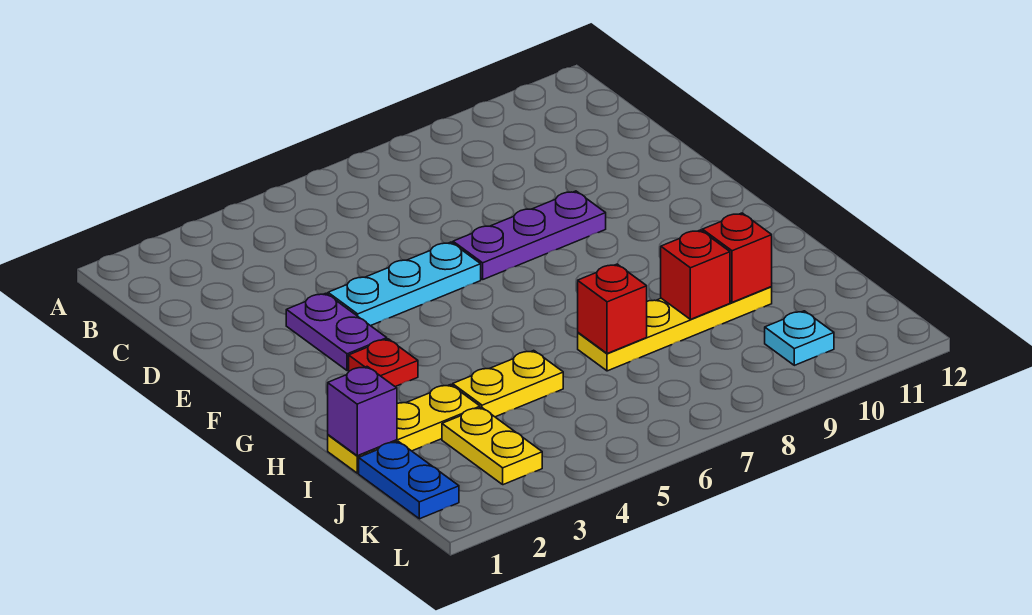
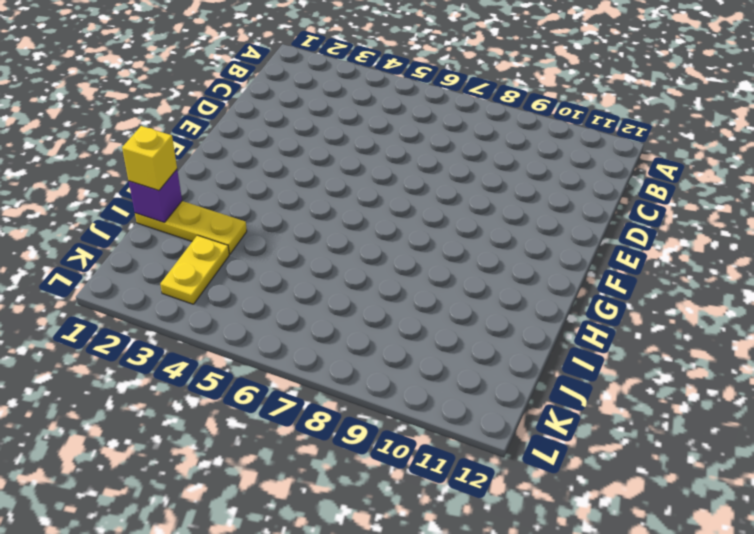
yellow brick I1 level 3 -> none
none -> purple plate E3:F3 level 1
none -> cyan plate E4:E6 level 1
none -> purple plate E7:E9 level 1

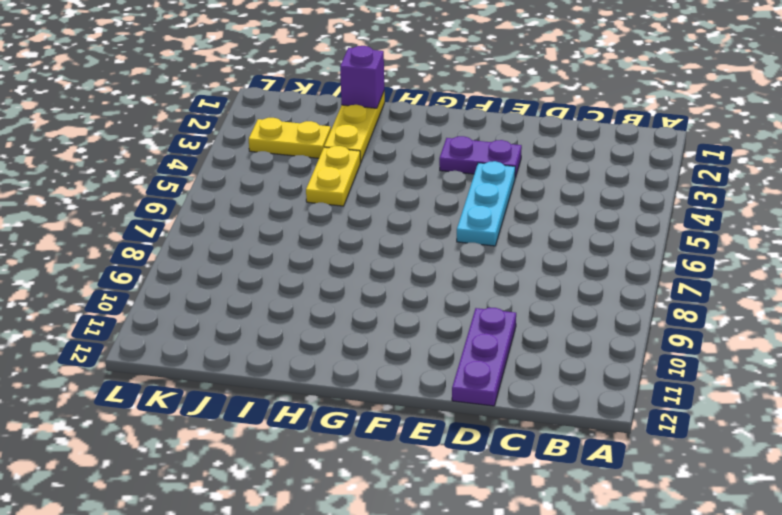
purple plate D10:D12 level 1 -> purple plate E7:E9 level 1
none -> red plate G3 level 1
none -> yellow plate I7:I10 level 1
none -> blue plate J1:K1 level 1

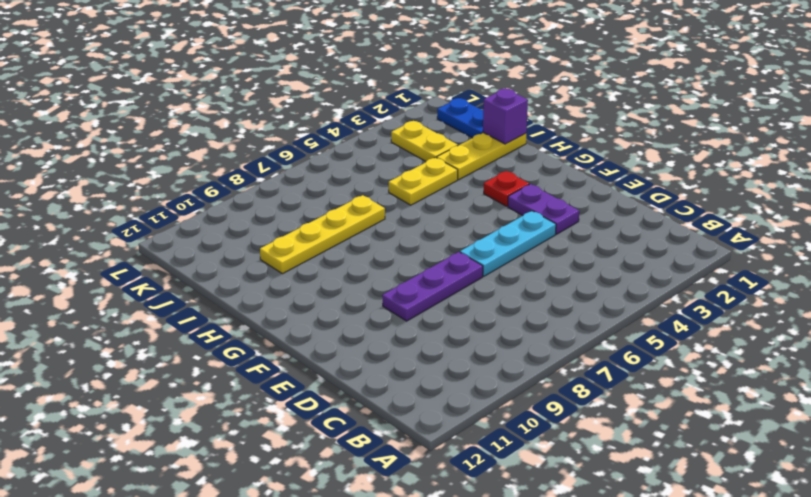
none -> cyan plate K10 level 1
none -> red brick I7 level 2
none -> red brick I9 level 2

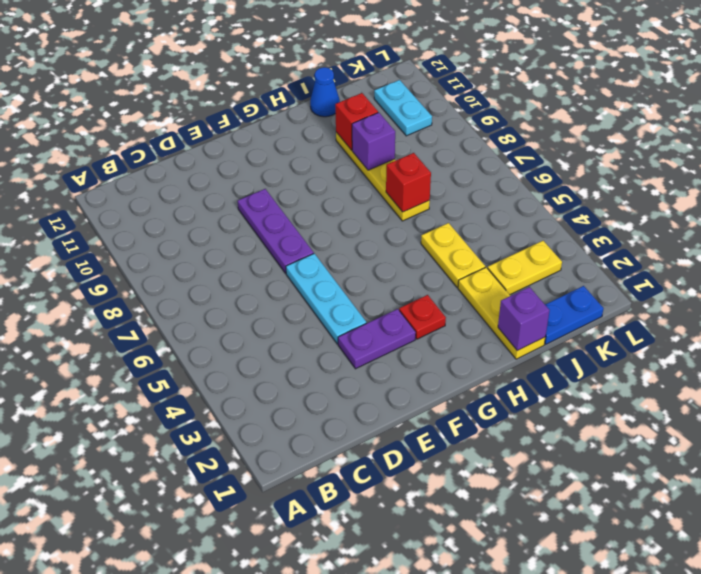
purple brick I9 level 2 -> red brick I9 level 2
blue cone I12 level 1 -> none
cyan plate K10:K11 level 1 -> cyan plate K10 level 1

